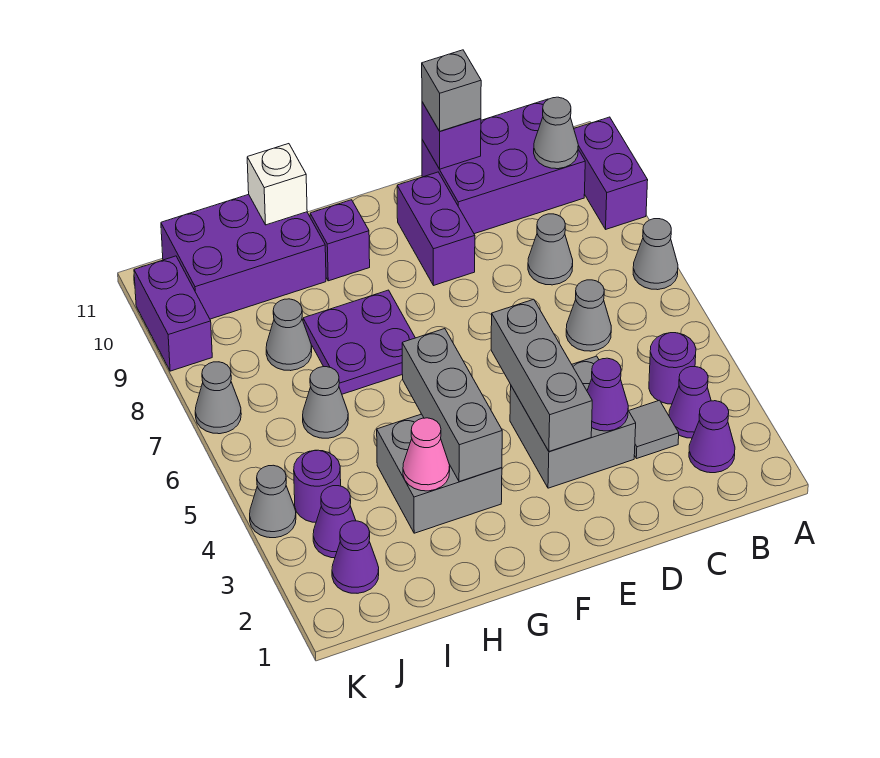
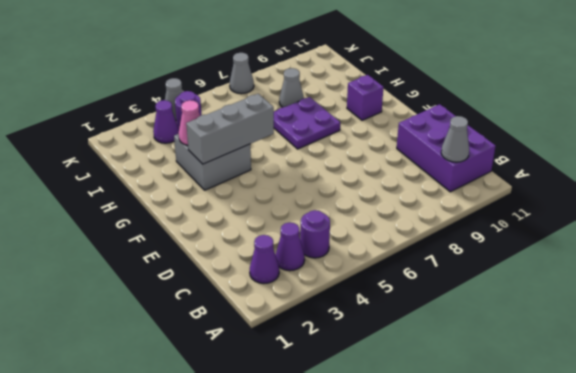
none -> grey cone A7 level 1
none -> purple brick A9:A10 level 1
none -> grey tile C3 level 1
none -> grey cone C6 level 1

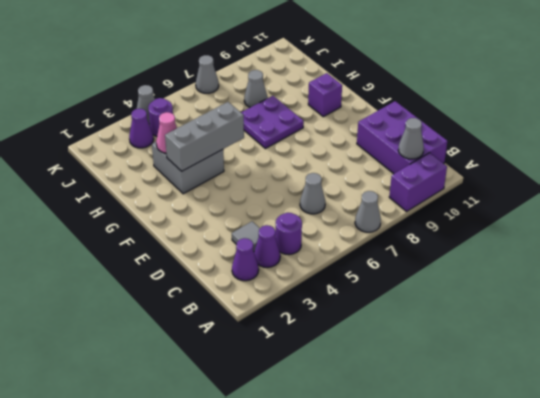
none -> grey cone C8 level 1
none -> grey brick D3:E4 level 1
none -> purple brick E9:E10 level 1
none -> purple brick H10:J11 level 1

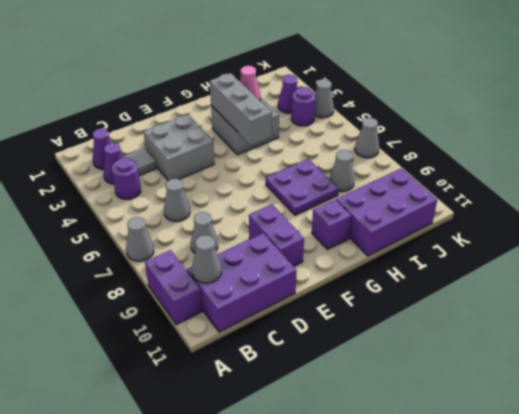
none -> grey cone I6 level 1
none -> purple cone J2 level 1
none -> purple brick K9:K10 level 1
none -> purple cone D3 level 2

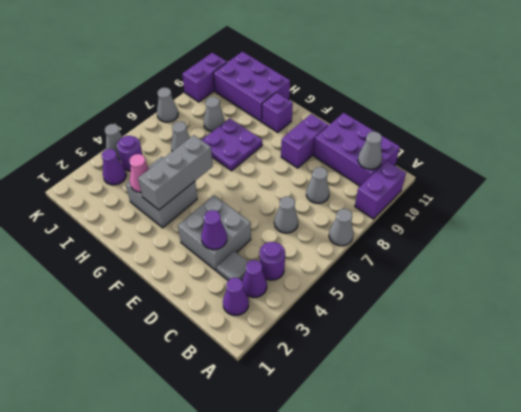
none -> purple cone J2 level 1
none -> purple brick D11 level 2
none -> grey brick E3:E5 level 2
none -> white brick H11 level 2

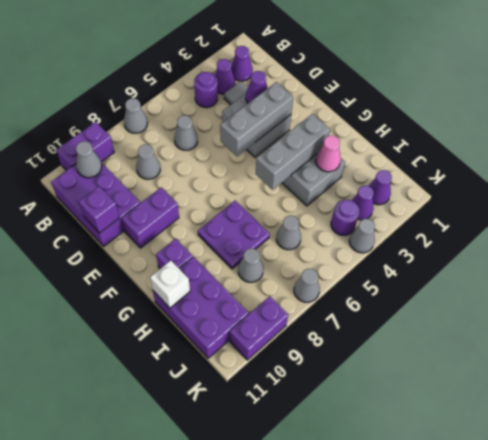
none -> grey brick D11 level 3

